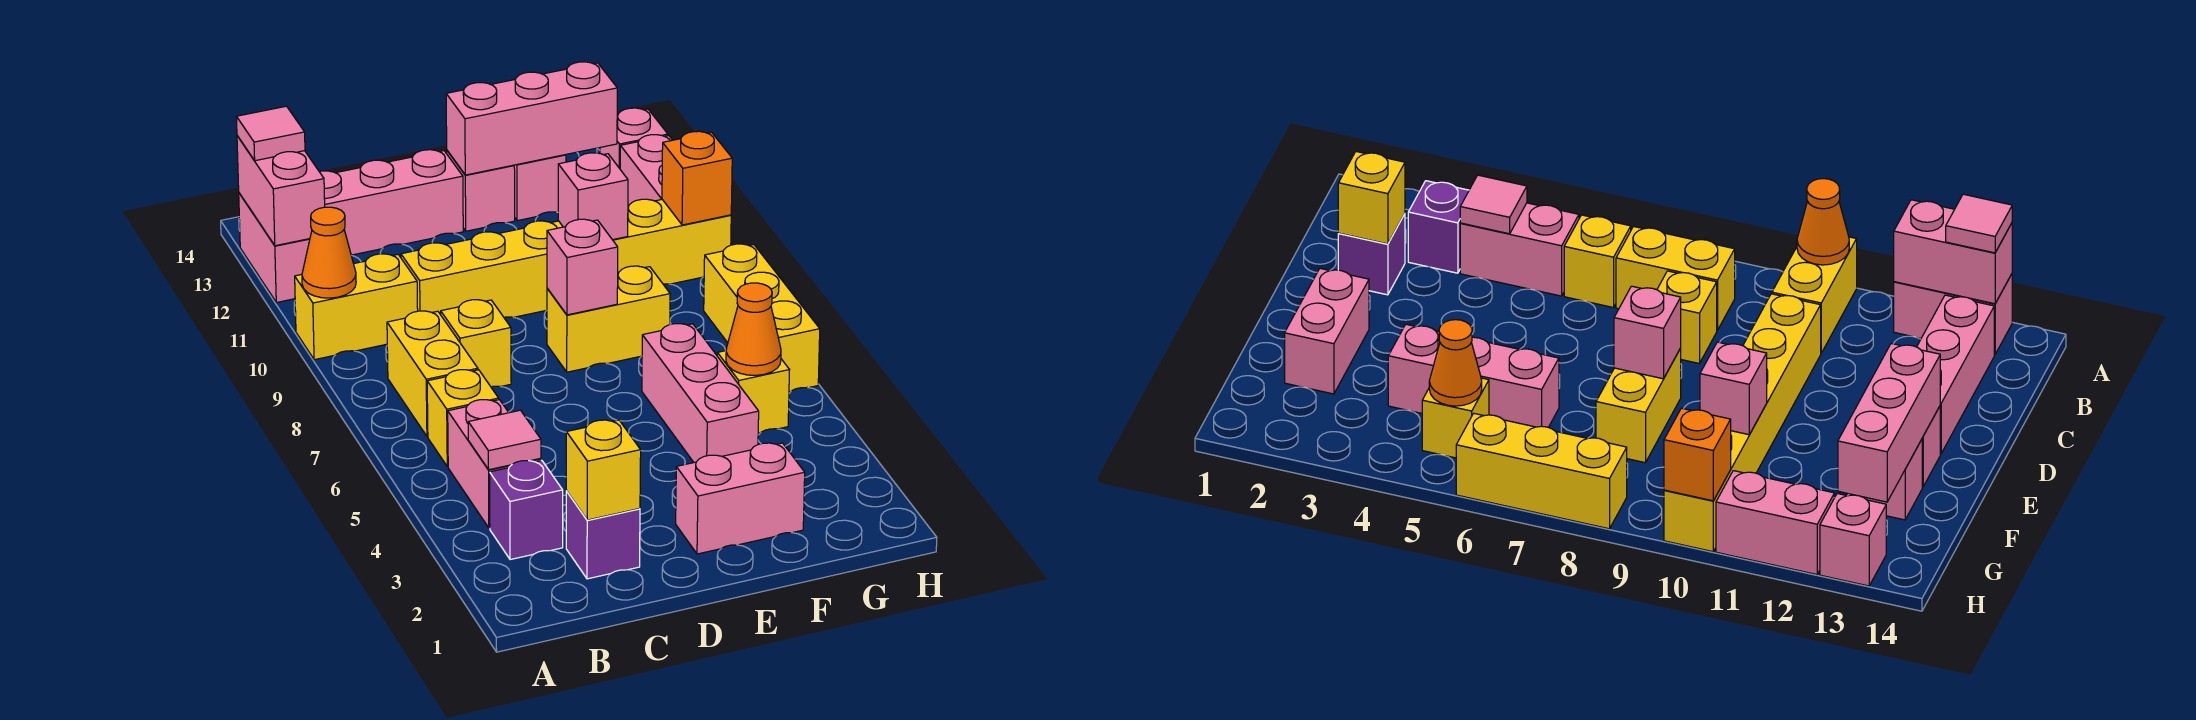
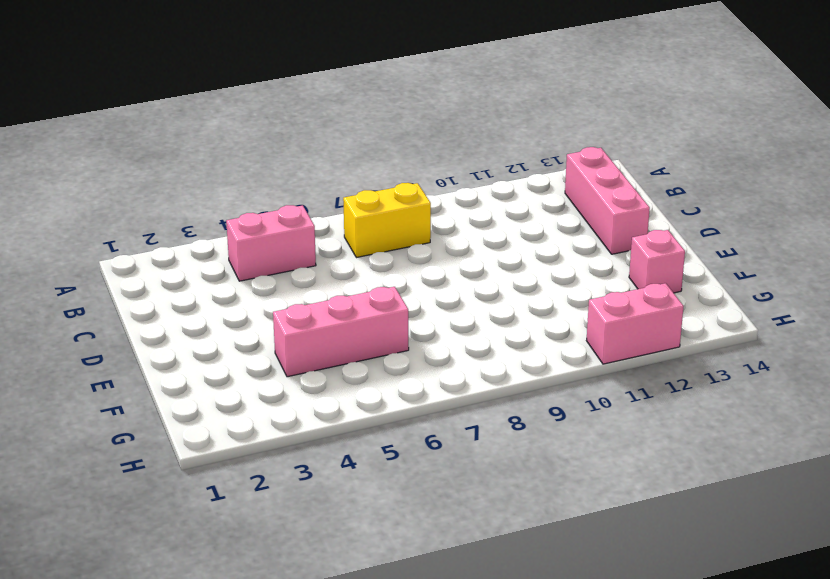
none -> yellow brick A10:B10 level 1
none -> pink brick A12:A13 level 1
none -> purple brick B3 level 1

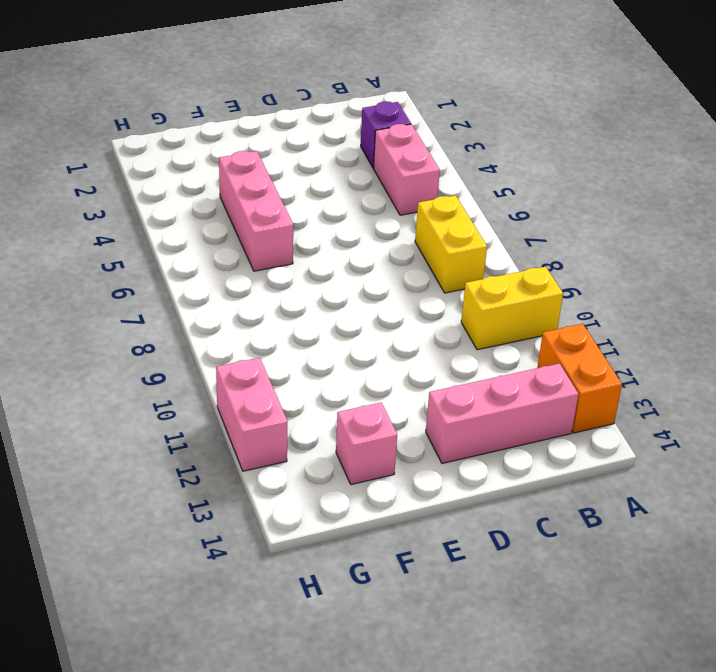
orange brick A12:A13 level 1 -> pink brick A12:A13 level 1
none -> yellow brick B6 level 1
none -> purple brick C2 level 1
none -> yellow brick C8 level 1

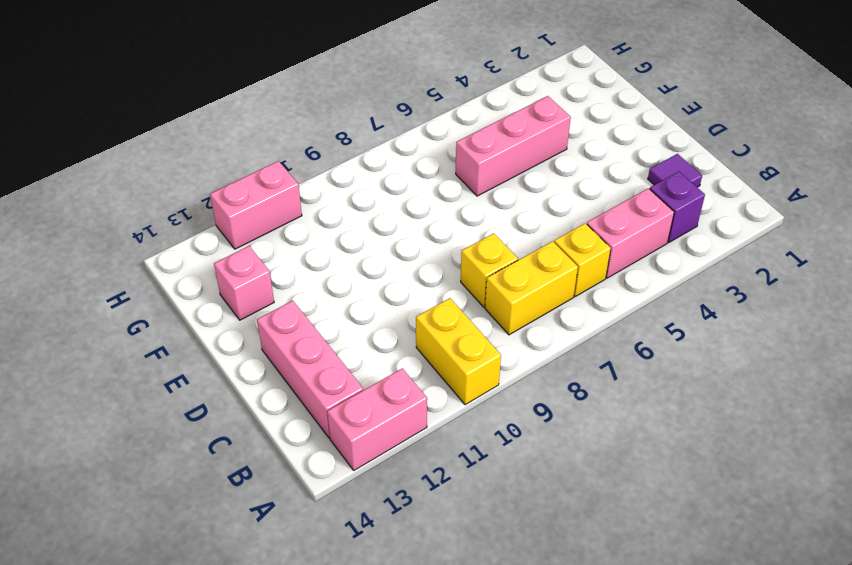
purple tile C2 level 1 -> purple brick C2 level 1
none -> yellow brick C10:H10 level 1
none -> pink brick E2:F2 level 1
none -> yellow brick E8:F8 level 1

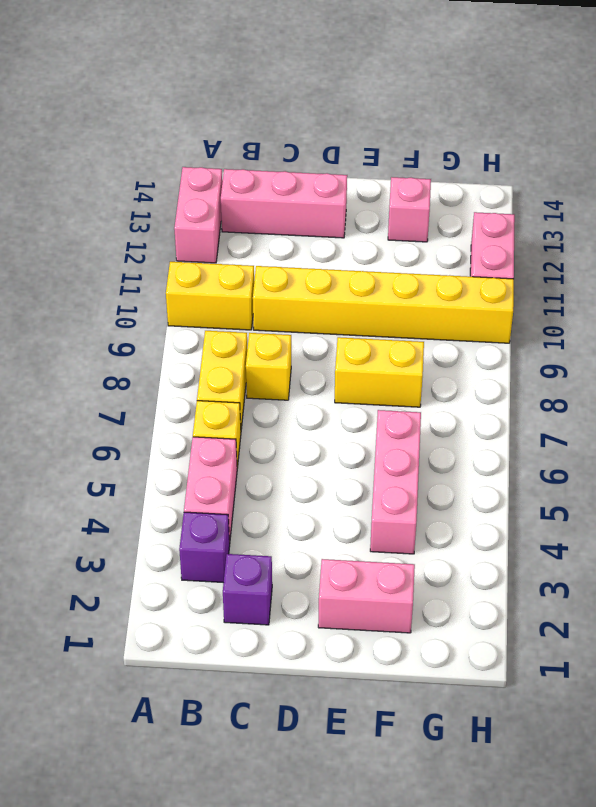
none -> pink brick E13 level 1
none -> yellow brick G5 level 1
none -> yellow brick H6:H8 level 1

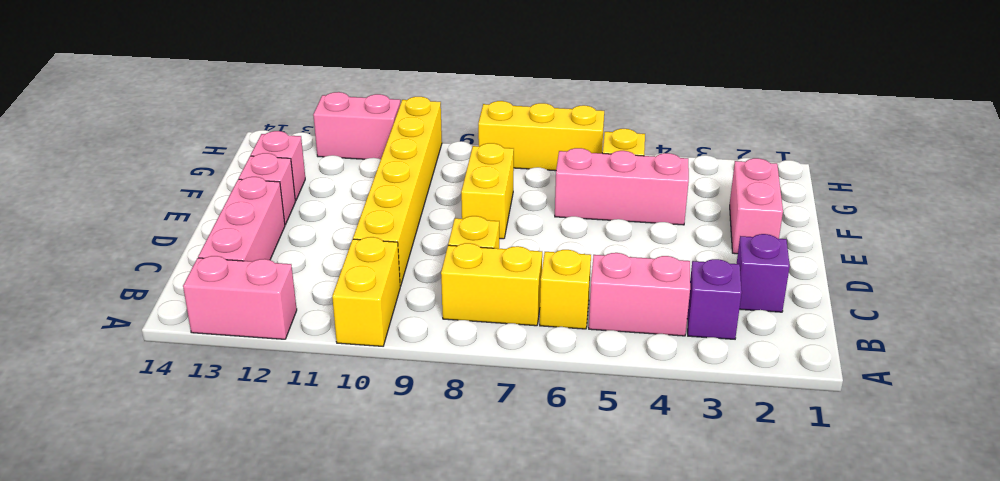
none -> pink brick H13 level 1
none -> orange cone A10 level 2
none -> pink brick A12:A13 level 2

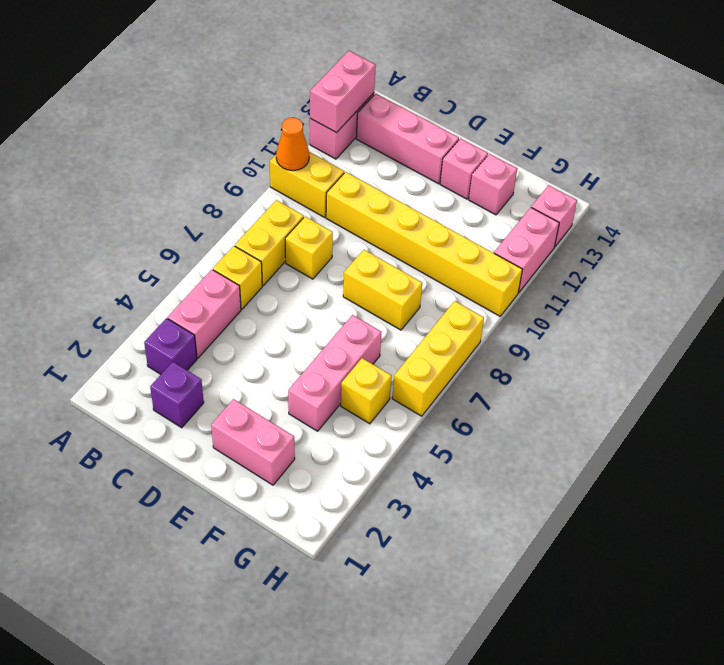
none -> pink tile B4 level 2
none -> yellow brick C2 level 2
none -> pink brick E8 level 2

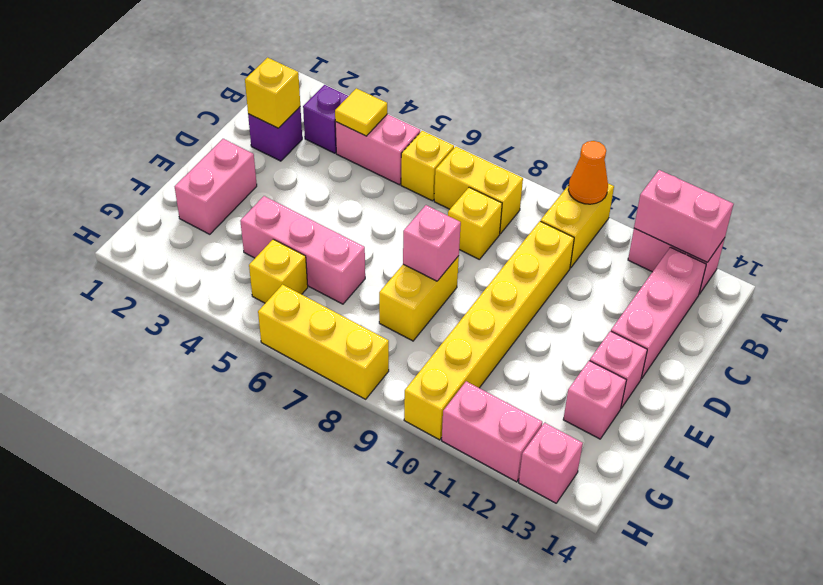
yellow tile B4 level 2 -> pink tile B4 level 2
none -> pink brick E13:G13 level 2
none -> pink brick F10 level 2
none -> orange cone G5 level 2

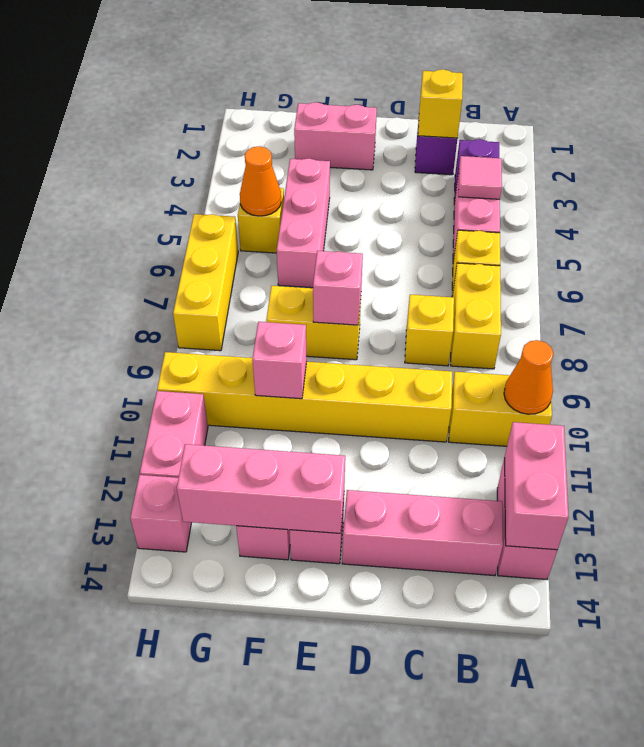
none -> orange brick H10 level 2
none -> pink tile A13 level 3

